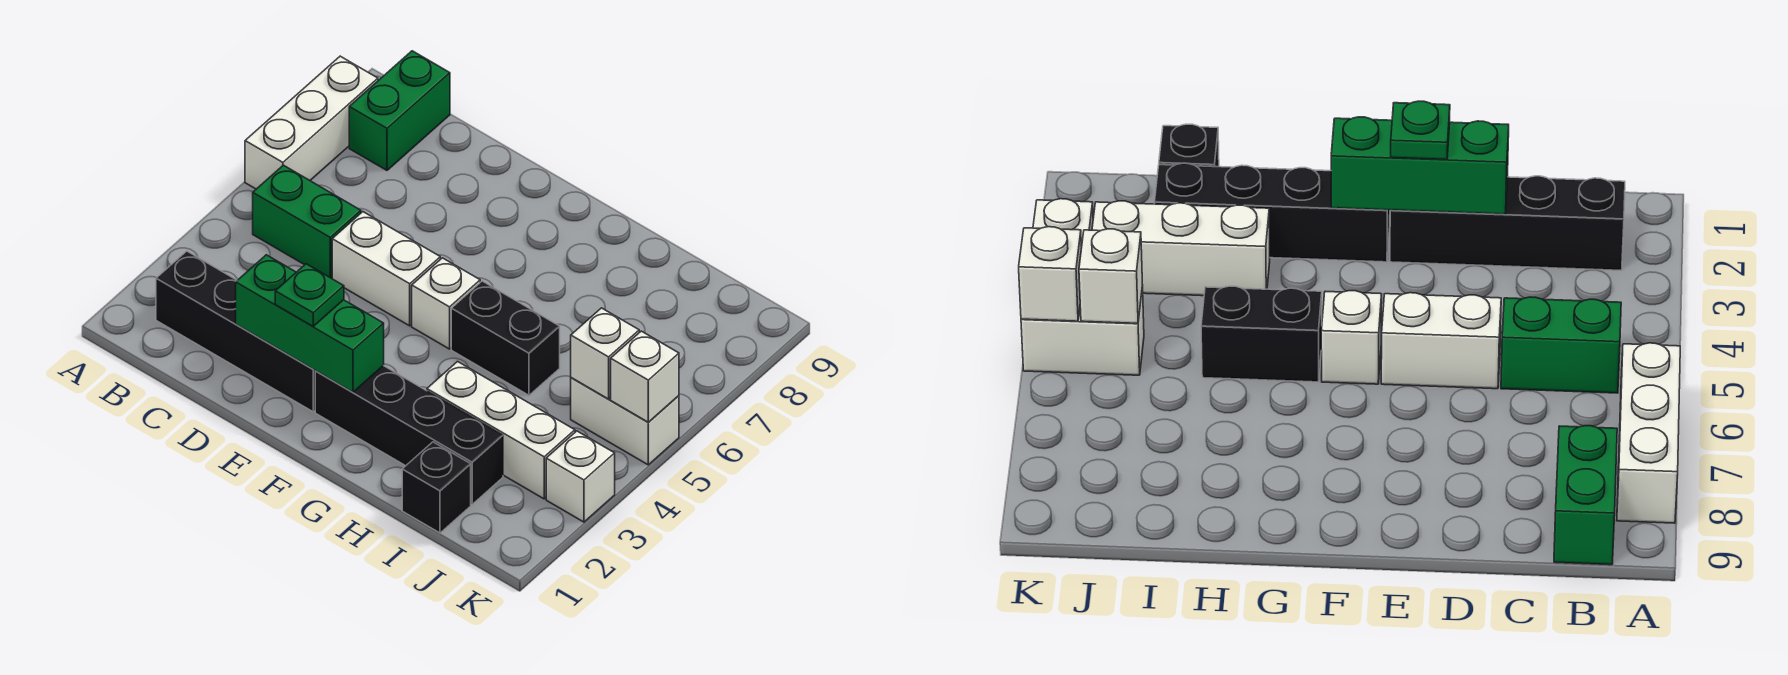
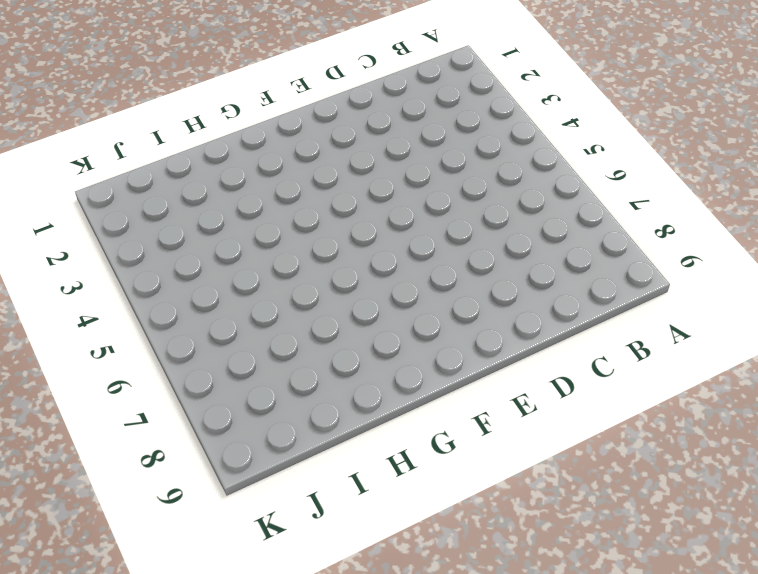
none -> white brick A6:A8 level 1
none -> black brick B2:E2 level 1
none -> green brick B5:C5 level 1

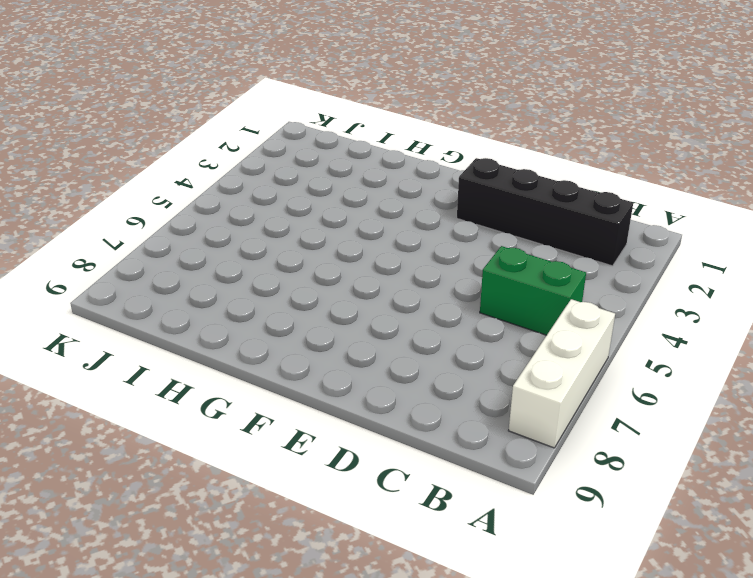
none -> green brick B8:B9 level 1
none -> white brick D5:E5 level 1
none -> black brick F2:I2 level 1

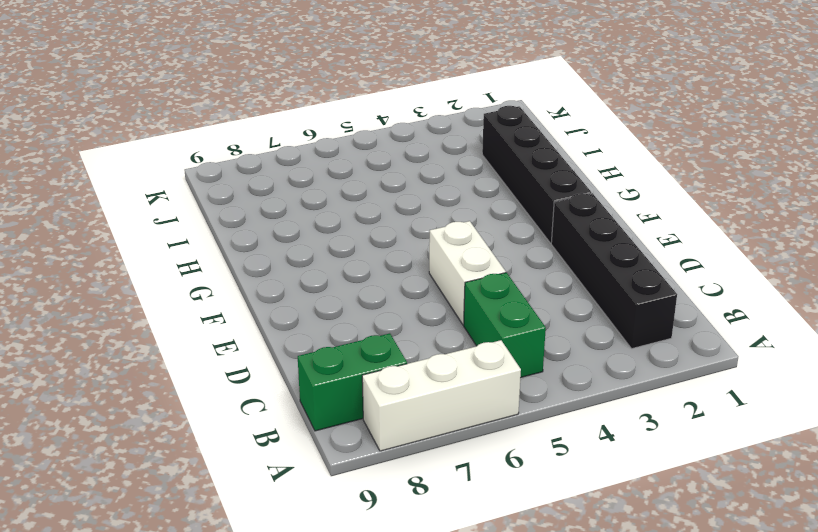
none -> white brick F5 level 1
none -> black brick G5:H5 level 1
none -> white brick H3:J3 level 1

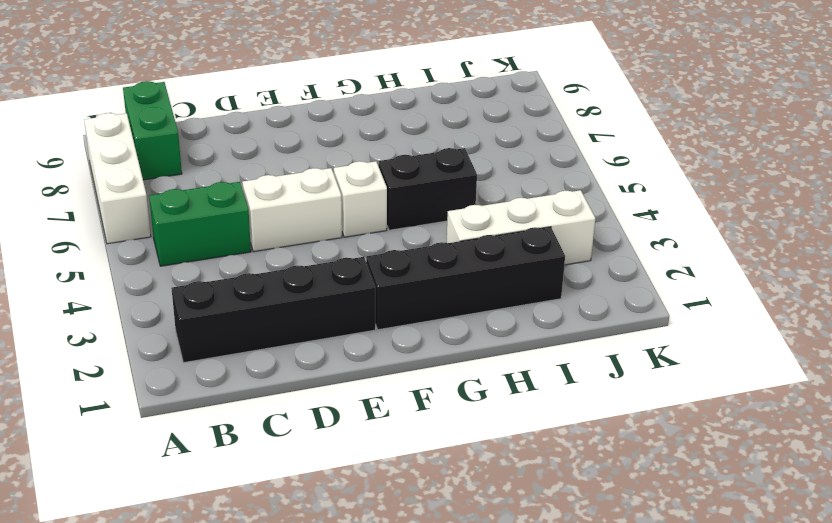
none -> black brick I1 level 1
none -> white brick J5:K5 level 1
none -> white brick K3 level 1

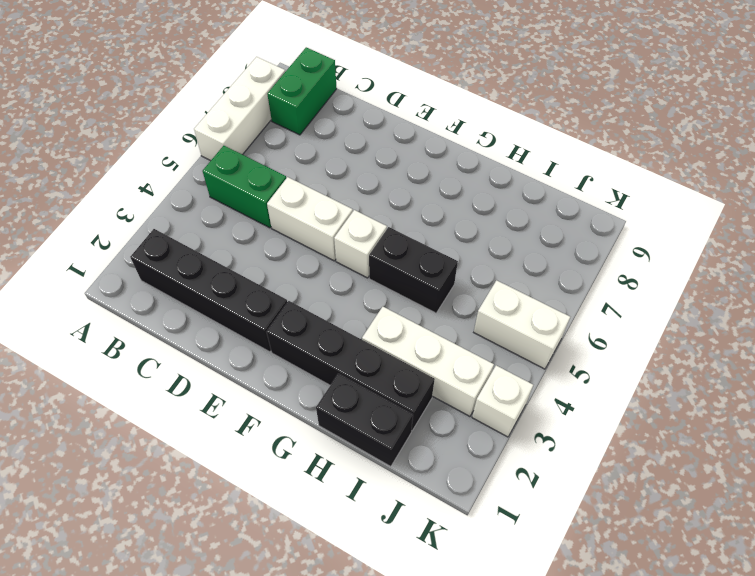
black brick H1:I1 level 1 -> black brick I1 level 1
none -> green brick D2:F2 level 2
none -> white brick J5 level 2
none -> white brick K5 level 2

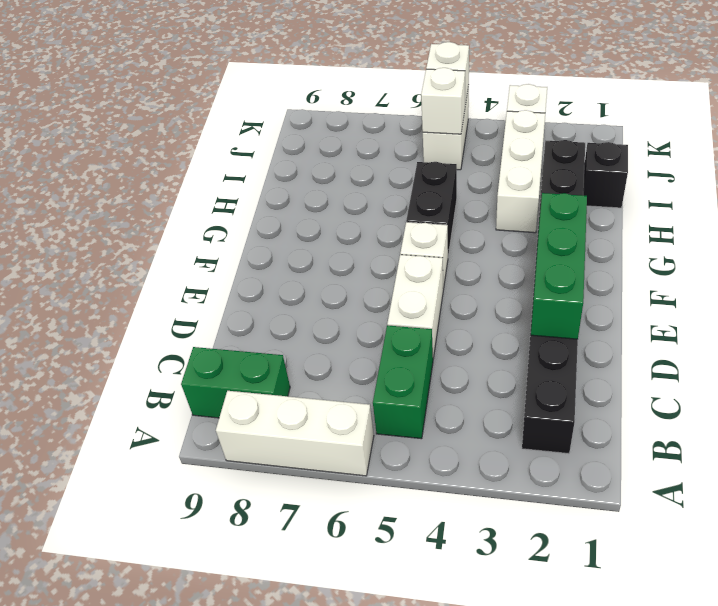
none -> green plate E2 level 3

